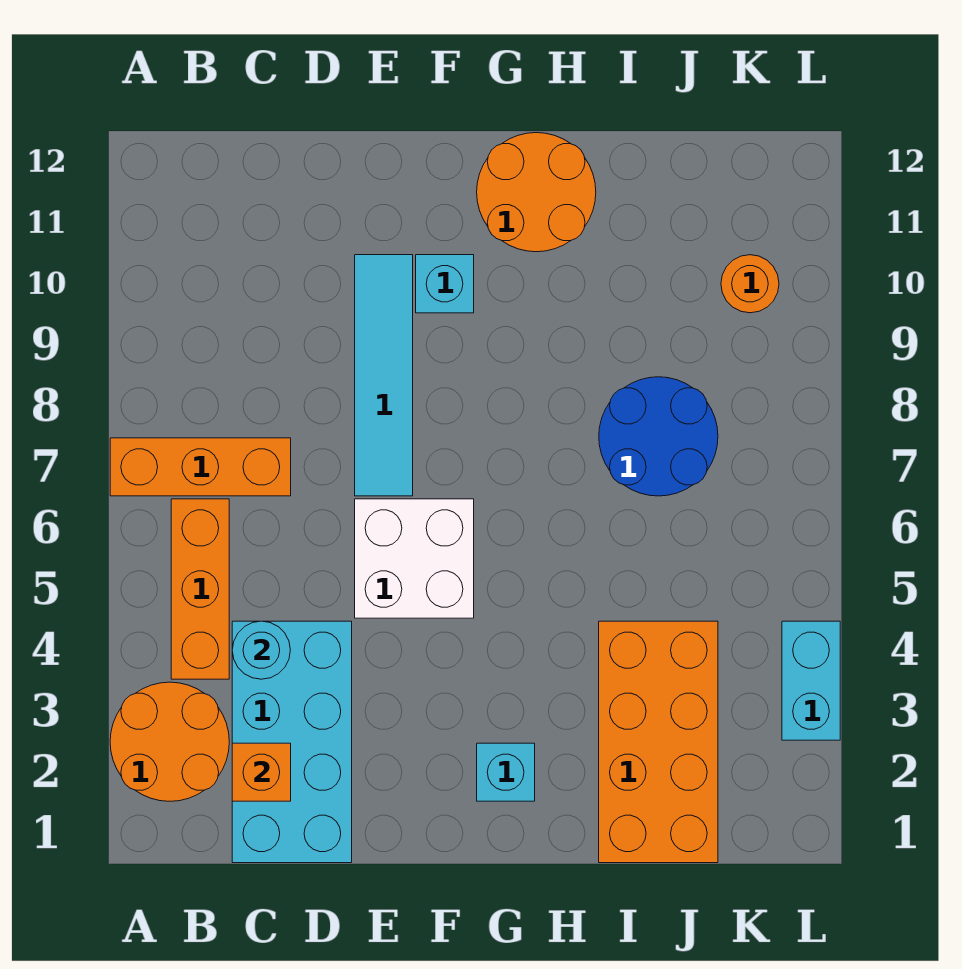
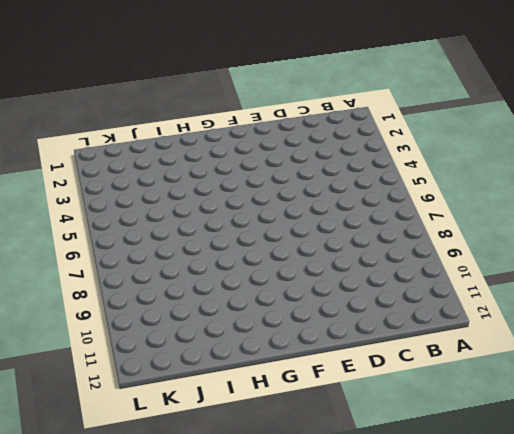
none -> orange round brick A2:B3 level 1
none -> orange brick A7:C7 level 1
none -> orange brick B4:B6 level 1

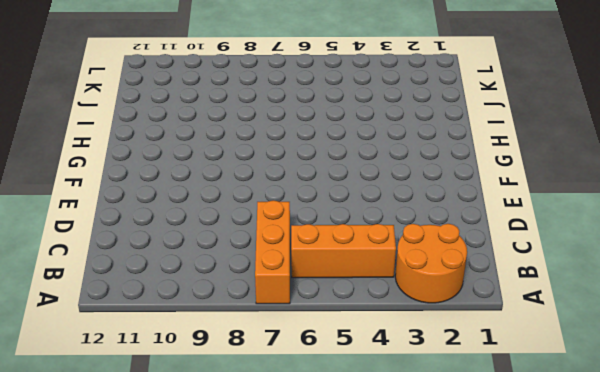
none -> cyan brick C1:D4 level 1
none -> white brick E5:F6 level 1
none -> cyan tile E7:E10 level 1

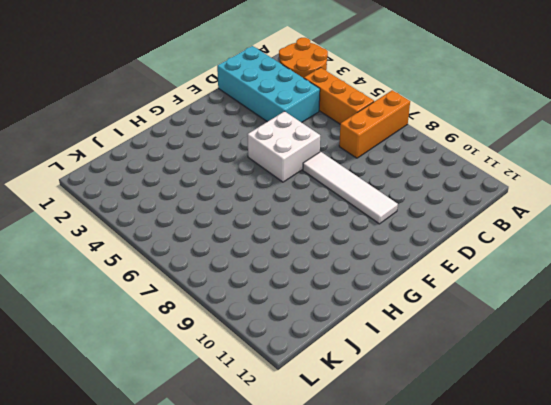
white tile E7:E10 level 1 -> cyan tile E7:E10 level 1
none -> cyan brick F10 level 1
none -> cyan brick G2 level 1
none -> orange round brick G11:H12 level 1

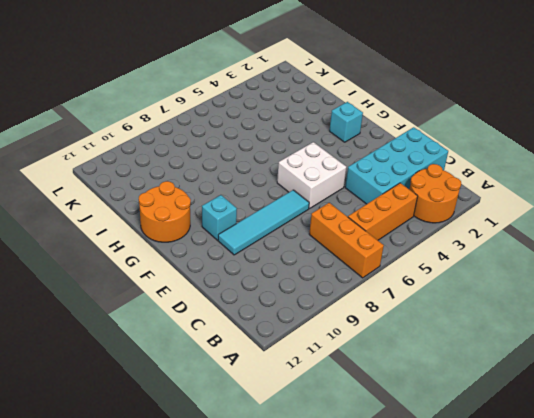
none -> orange brick I1:J4 level 1
none -> blue round brick I7:J8 level 1
none -> orange round brick K10 level 1

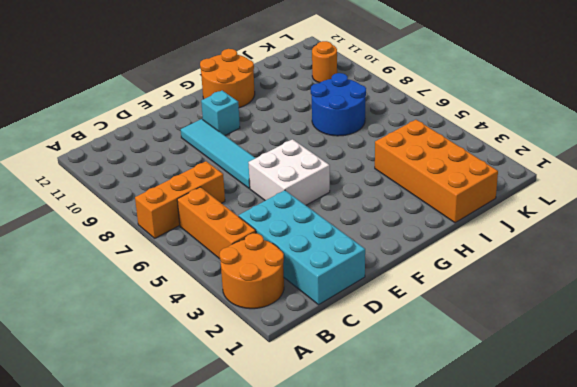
none -> cyan brick G2 level 1
none -> cyan brick L3:L4 level 1
none -> orange brick C2 level 2

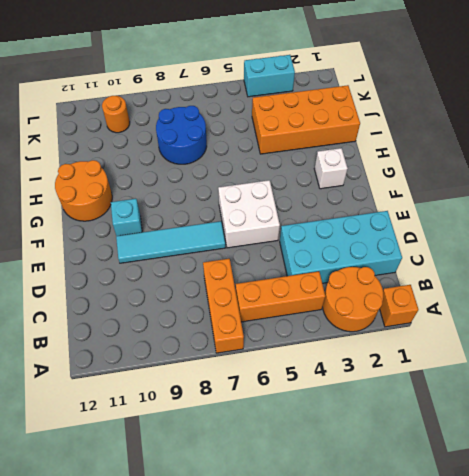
orange brick A1 level 1 -> orange brick C2 level 2
white brick G2 level 1 -> cyan brick G2 level 1
none -> cyan round brick C4 level 2

